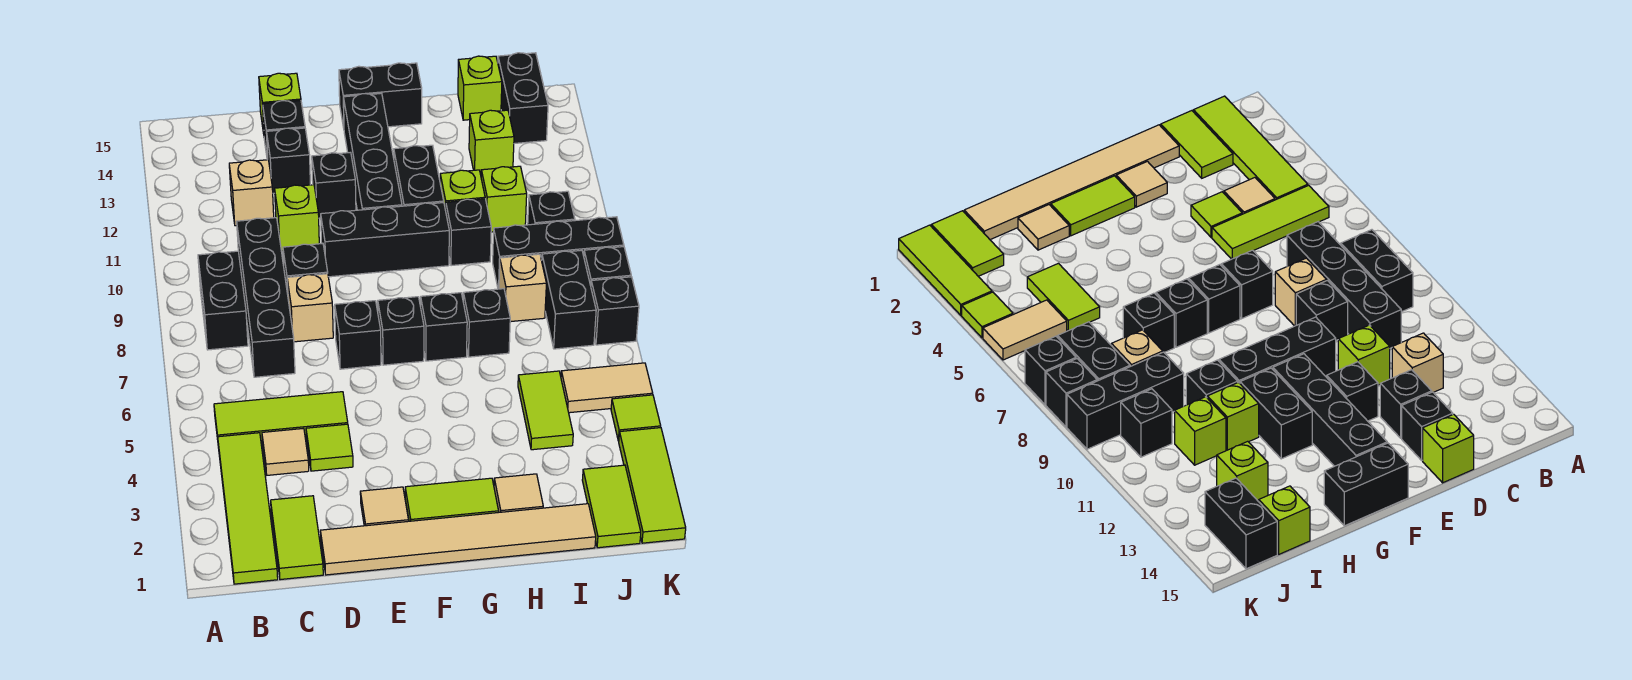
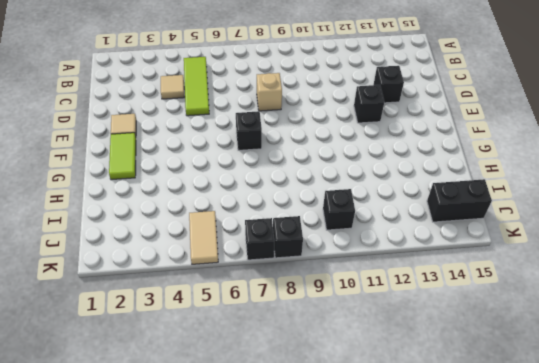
none -> lime tile B1:B4 level 1
none -> black brick B8:B9 level 1
none -> lime tile C1:C2 level 1
none -> black brick C7:C10 level 1

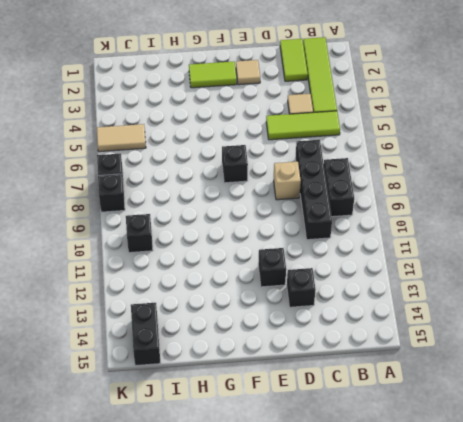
none -> tan brick C12 level 1
none -> tan tile D1:I1 level 1
none -> lime tile D4 level 1
none -> black brick D9 level 1

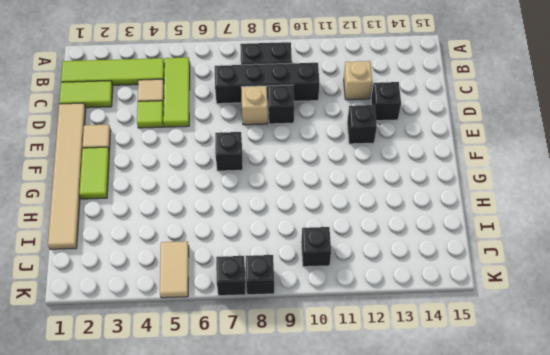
none -> lime brick D11 level 1
none -> black brick D14 level 1
none -> lime brick D15 level 1
none -> black brick E7 level 1

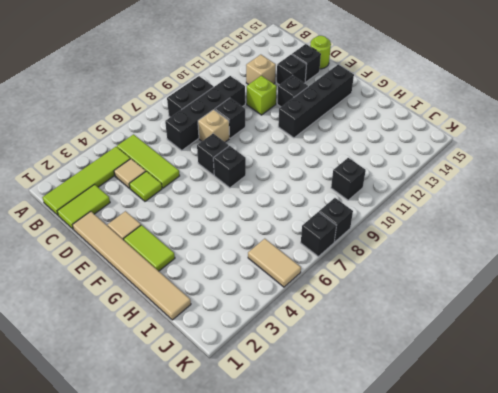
lime round brick D15 level 1 -> lime brick D15 level 1
none -> black brick E10:G10 level 1
none -> black brick F15:G15 level 1
none -> black brick G7 level 1
none -> black brick G11:G12 level 1

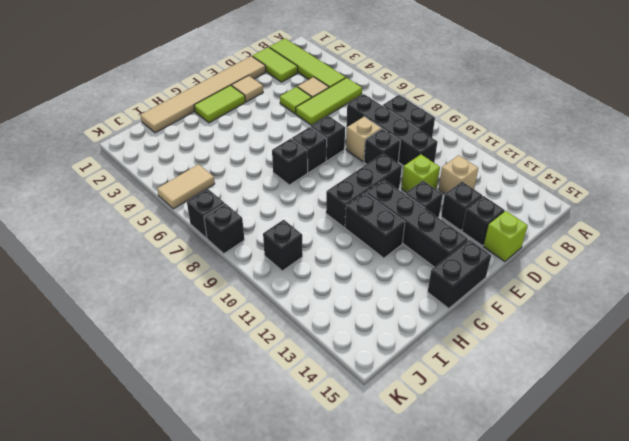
none -> tan tile H2 level 1
none -> black brick H7 level 1
none -> black brick H10 level 1
none -> lime brick H11 level 1

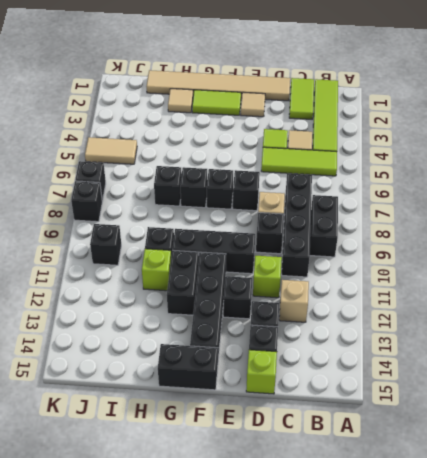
none -> lime tile I4:I5 level 1
none -> tan brick I8 level 1
none -> black brick I9:K9 level 1
none -> lime brick I11 level 1

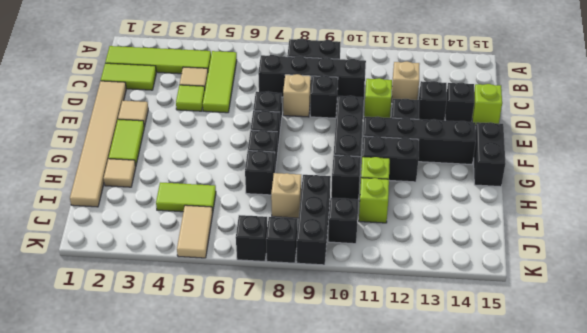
none -> lime brick I13 level 1
none -> lime brick I15 level 1
none -> lime tile J1:J2 level 1
none -> black brick J7:J8 level 1

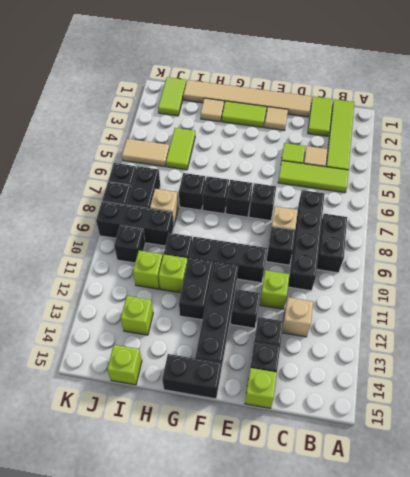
none -> black brick J14:J15 level 1
none -> lime tile K1:K3 level 1
none -> lime tile K4 level 1

